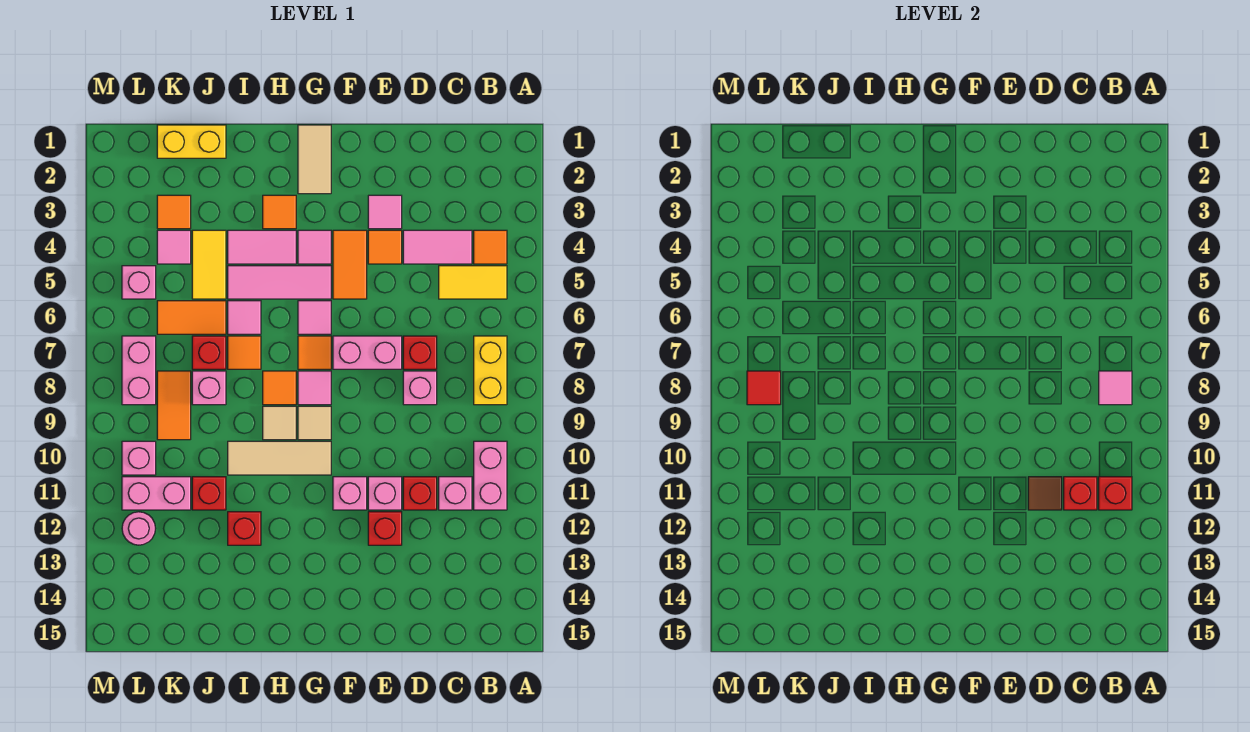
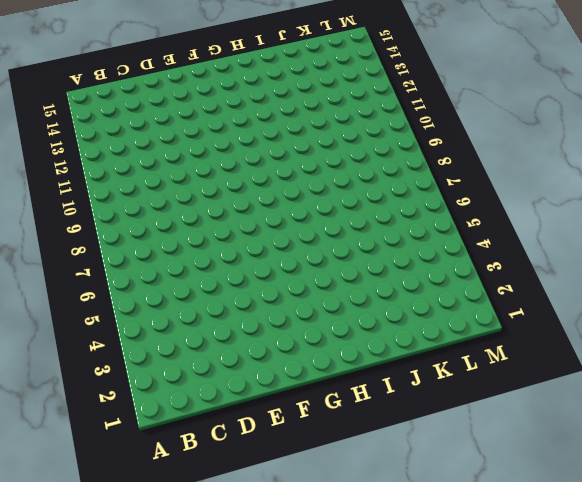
none -> orange tile B4 level 1
none -> yellow tile B5:C5 level 1
none -> yellow brick B7:B8 level 1
none -> pink brick B10:B11 level 1

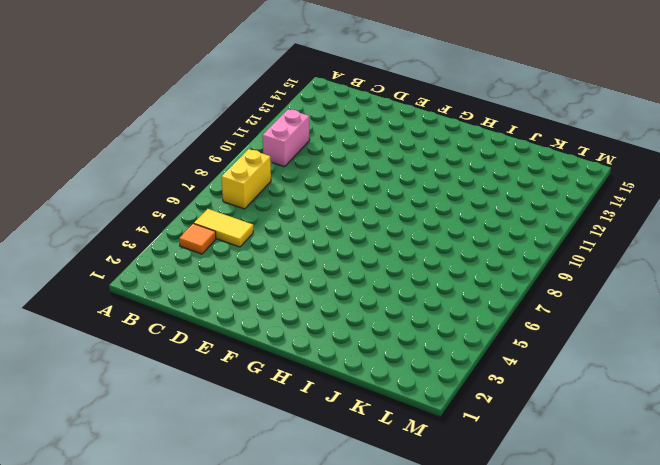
none -> pink tile C4:D4 level 1
none -> pink brick C11 level 1
none -> red brick D7 level 1
none -> pink brick D8 level 1

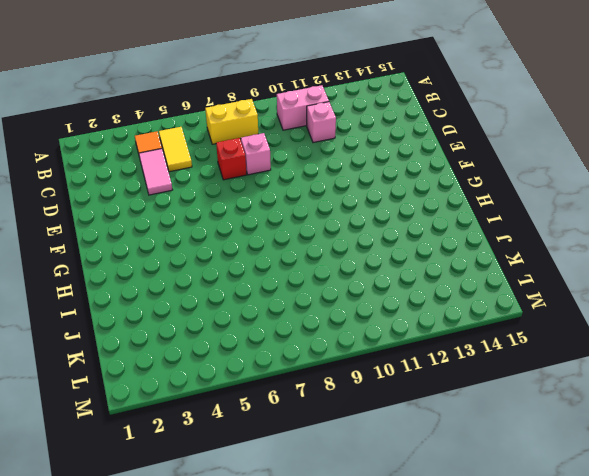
none -> red brick D11 level 1
none -> pink tile E3 level 1
none -> orange tile E4 level 1
none -> pink brick E7:F7 level 1

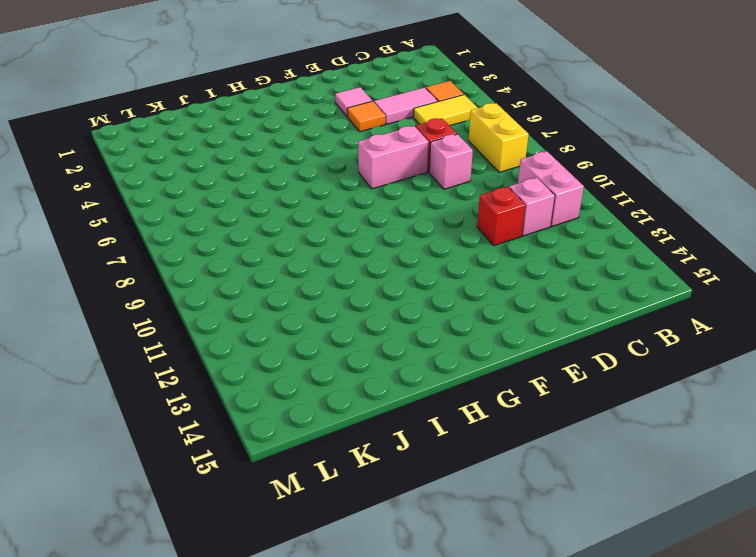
none -> pink brick E11 level 1
none -> red brick E12 level 1
none -> orange tile F4:F5 level 1
none -> pink brick F11 level 1

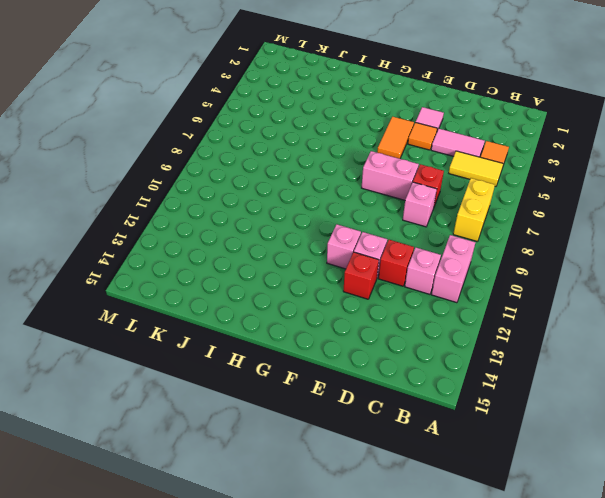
none -> tan tile G1:G2 level 1
none -> pink tile G4 level 1
none -> pink tile G5:I5 level 1
none -> pink tile G6 level 1

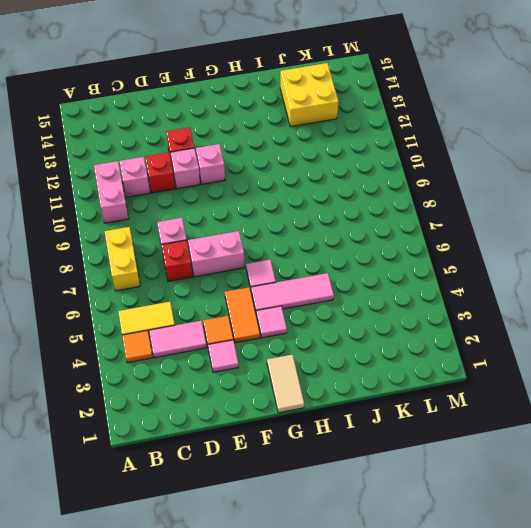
yellow brick J13:K14 level 1 -> none
none -> orange tile G7 level 1
none -> pink tile G8 level 1
none -> tan tile G9 level 1
none -> tan tile G10:I10 level 1

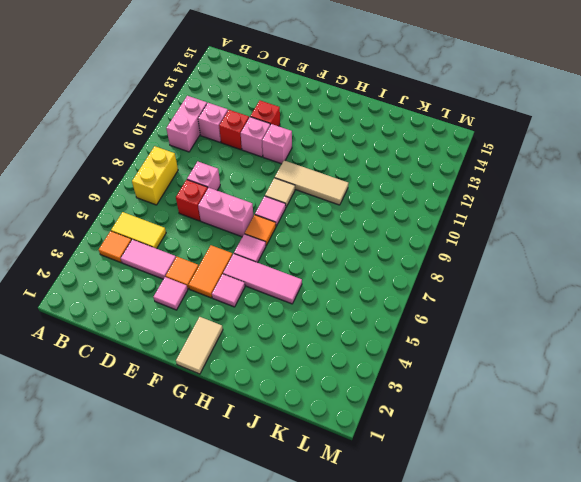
none -> orange tile H3 level 1
none -> pink tile H4:I4 level 1
none -> orange tile H8 level 1
none -> tan tile H9 level 1

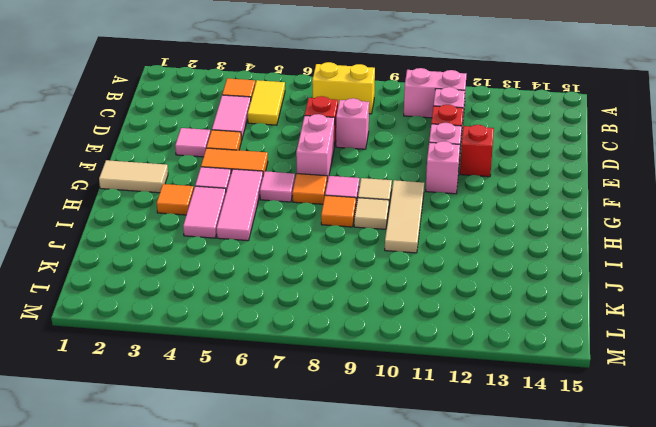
none -> pink tile I6 level 1
none -> orange tile I7 level 1
none -> red brick I12 level 1
none -> yellow brick J1:K1 level 1

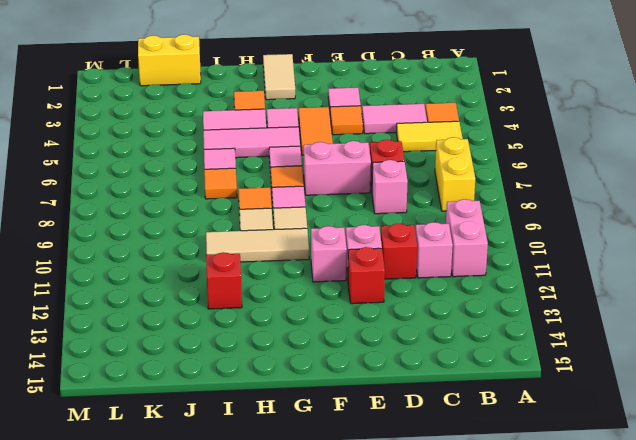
none -> yellow tile J4:J5 level 1
none -> orange tile J6:K6 level 1
none -> red brick J7 level 1
none -> pink brick J8 level 1

